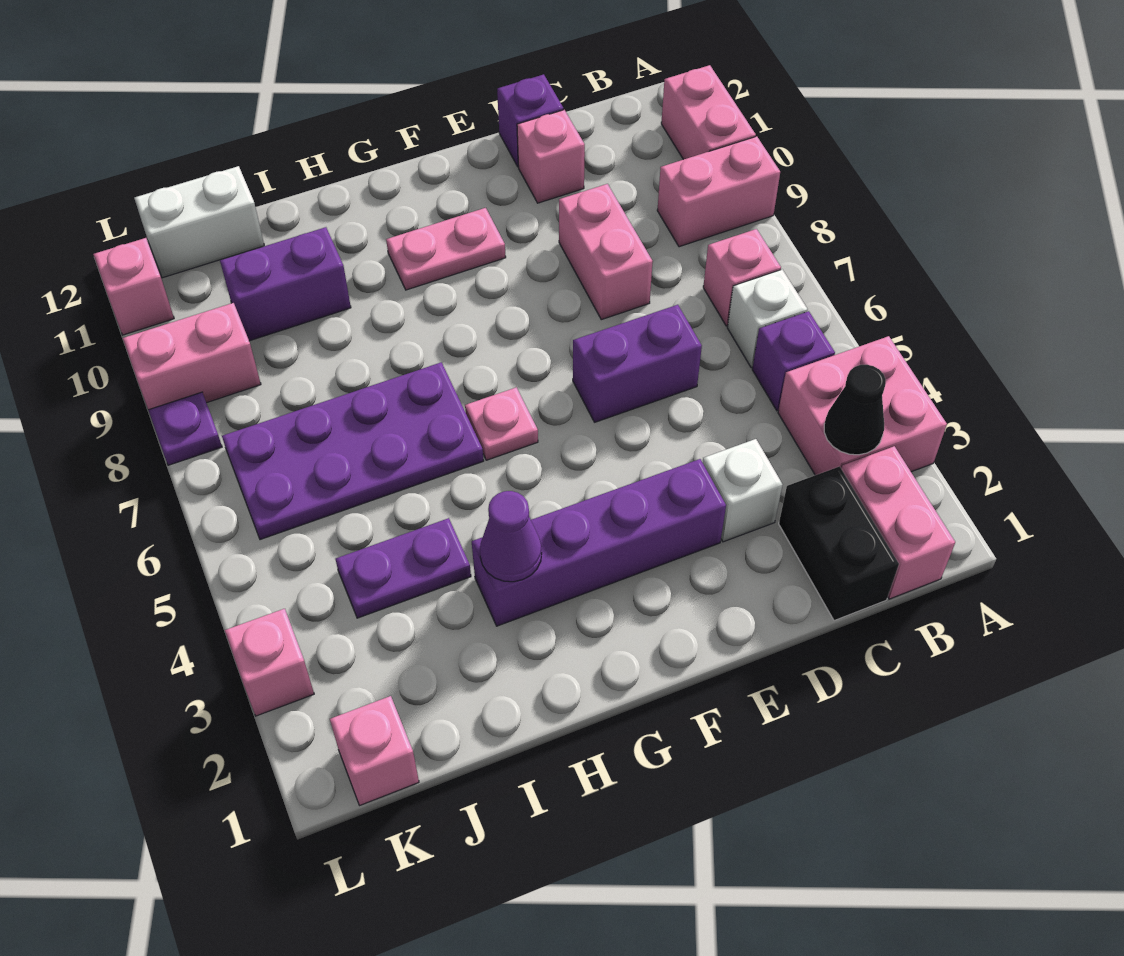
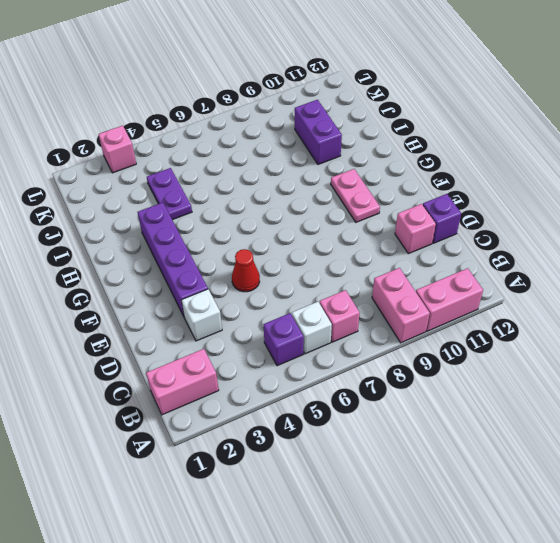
red cone E5 level 1 -> none
none -> pink brick A3:B4 level 1
none -> black brick C1:C2 level 1
none -> purple brick D6:E6 level 1

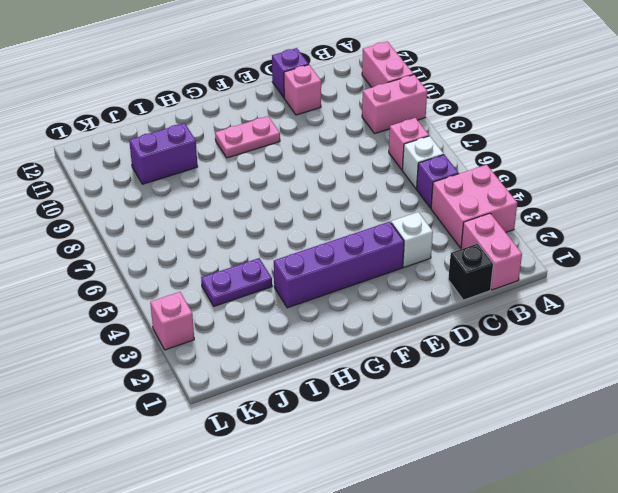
black brick C1 level 1 -> black brick C1:C2 level 1
none -> purple brick D6:E6 level 1
none -> pink brick D8:D9 level 1
none -> pink plate G6 level 1

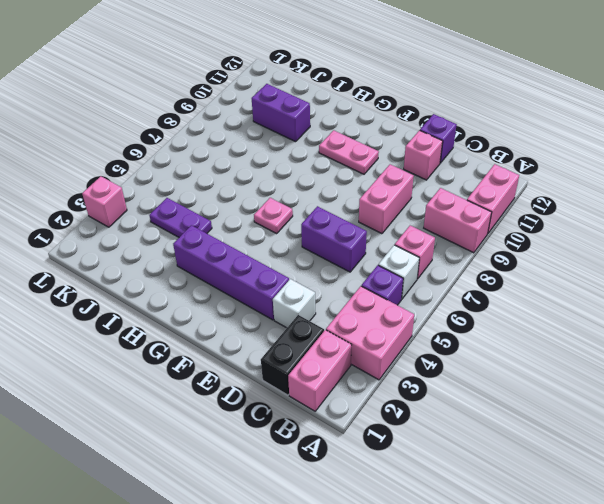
none -> purple plate H6:K7 level 1
none -> white brick J12:K12 level 1
none -> pink brick K1 level 1

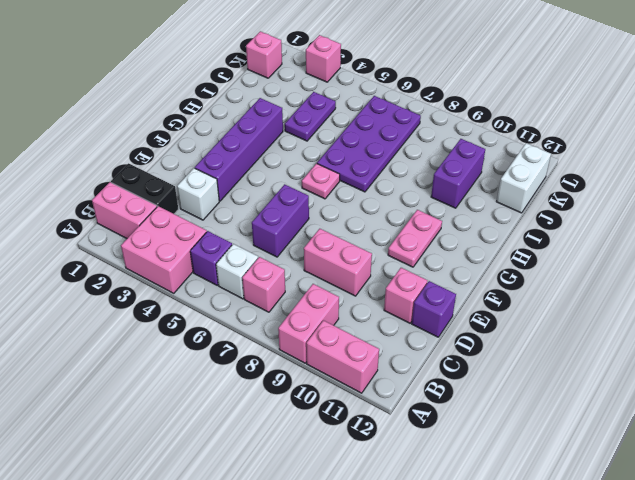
none -> pink brick K9:L9 level 1
none -> purple plate L8 level 1
none -> pink brick L11 level 1

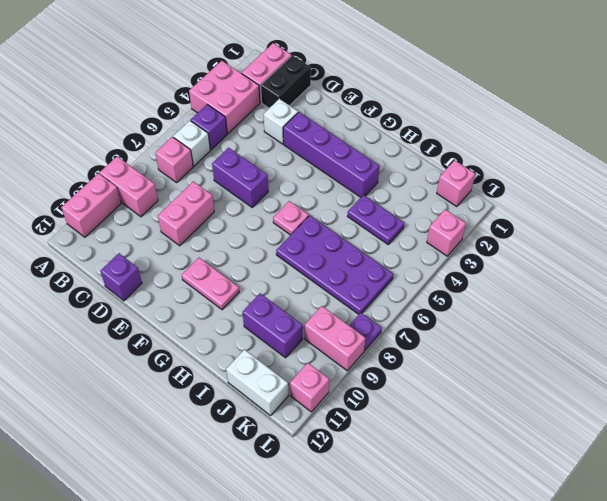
none -> pink brick D11 level 1
none -> black cone B3 level 2
none -> purple cone H3 level 2

